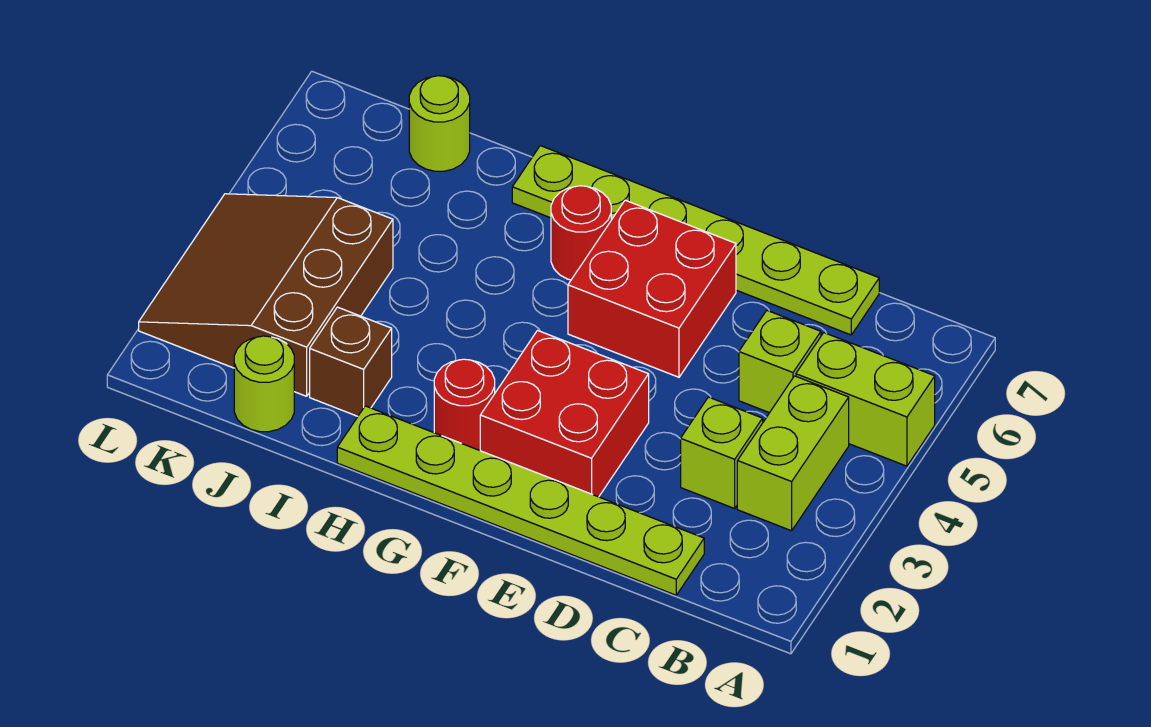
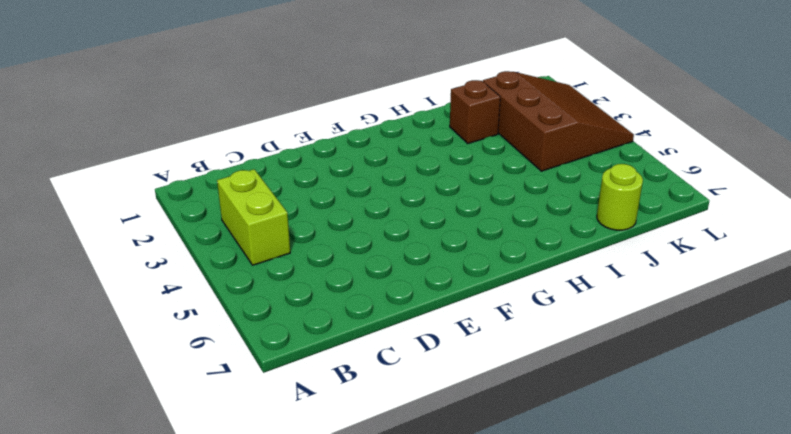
none -> lime brick A5:B5 level 1
none -> lime plate C1:H1 level 1
none -> lime brick C3 level 1

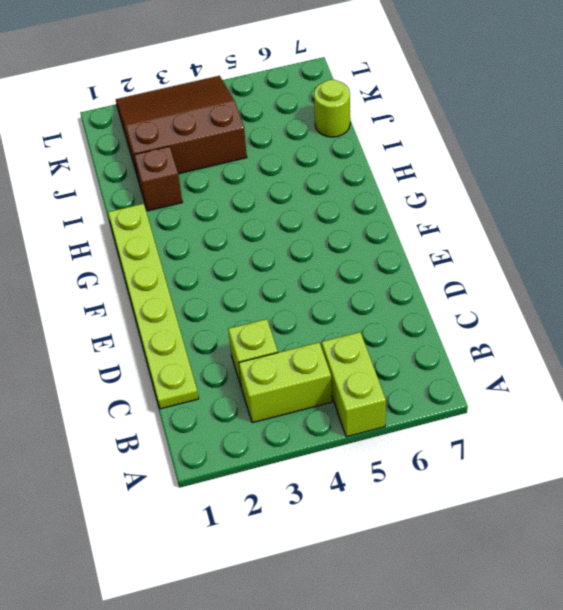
none -> lime brick C5 level 1
none -> lime plate C7:H7 level 1
none -> red brick E2:F3 level 1

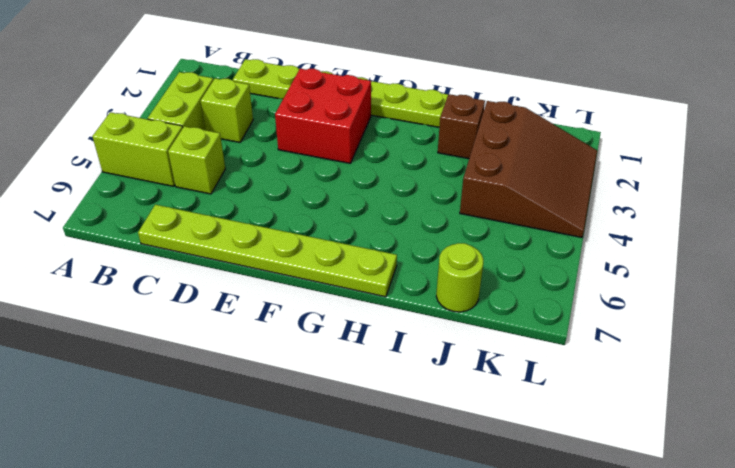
none -> red brick E5:F6 level 1
none -> red round brick G2 level 1
none -> red round brick G6 level 1

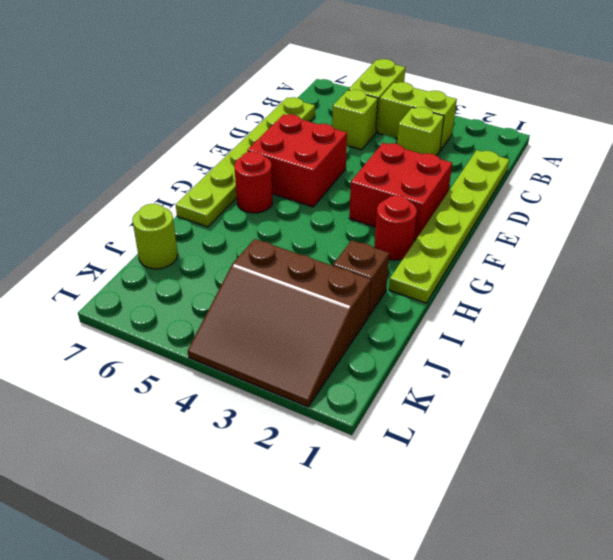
none -> lime round brick J1 level 1

